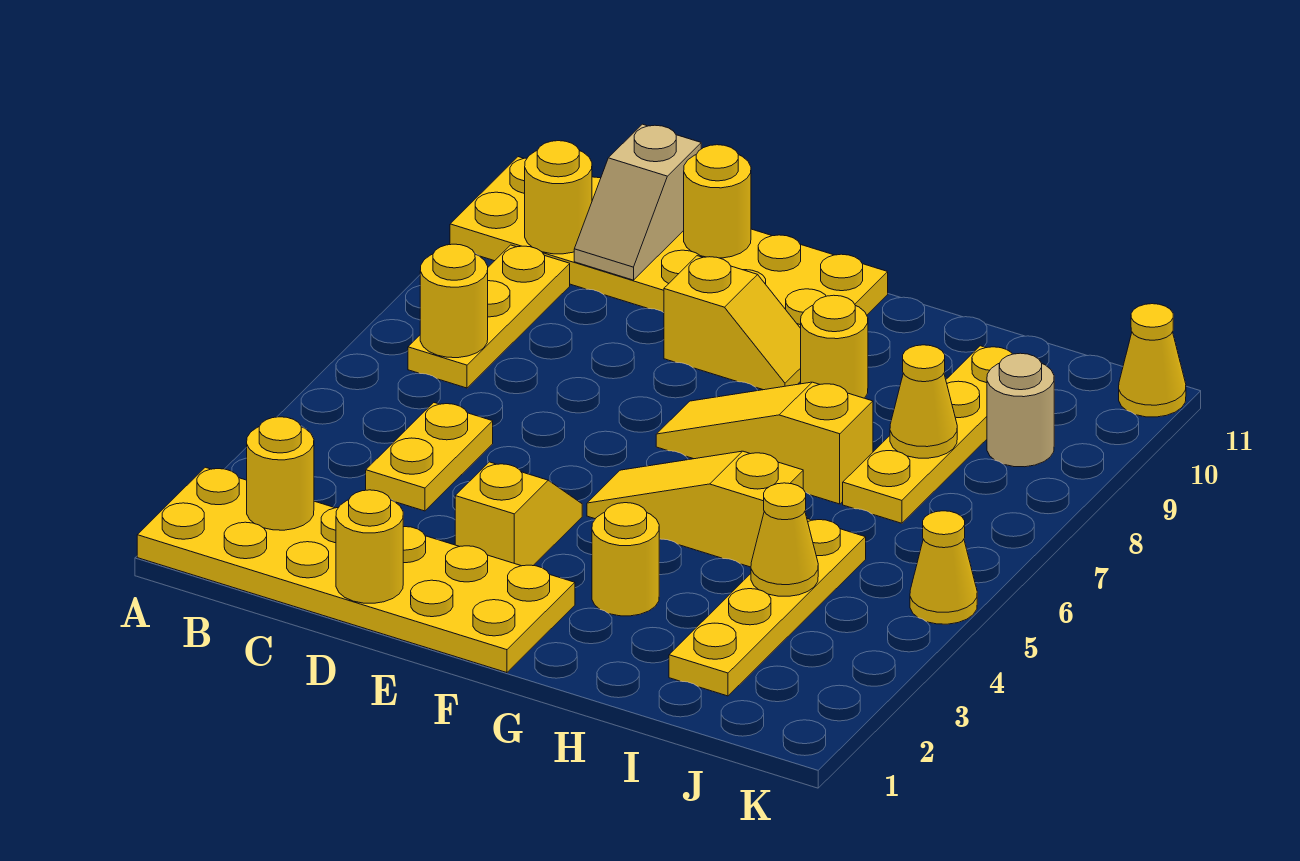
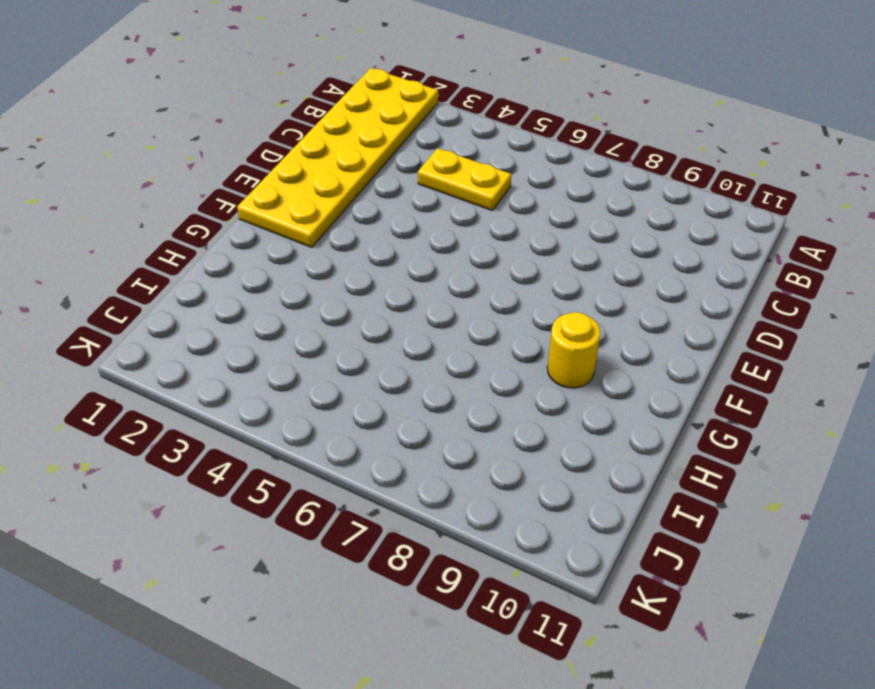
none -> yellow plate A10:F11 level 1
none -> yellow plate B7:B9 level 1
none -> yellow slope E3:E4 level 1 top 3

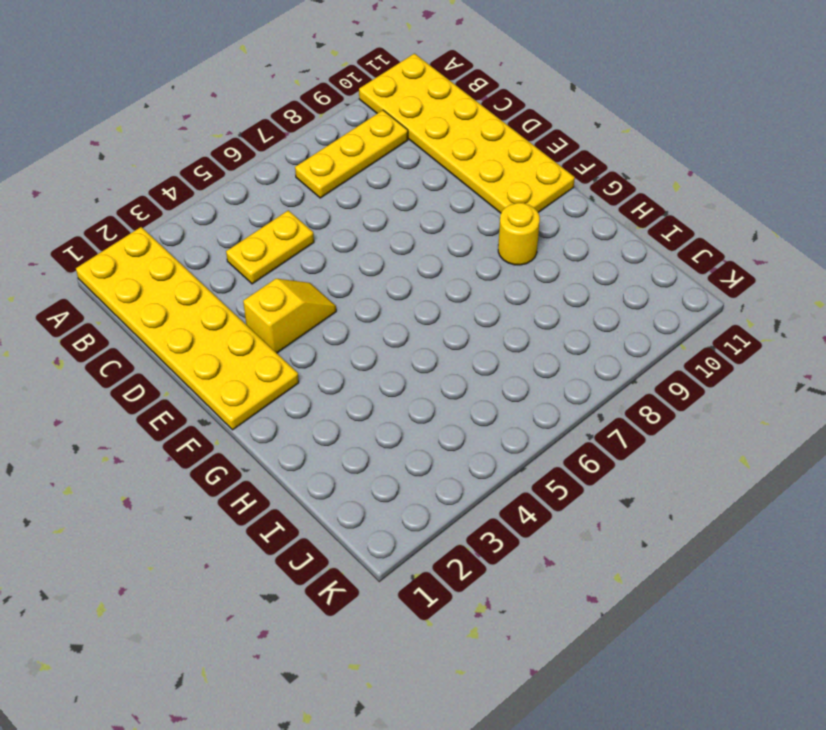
none -> yellow slope E9:F9 level 1 top E
none -> yellow slope F5:H5 level 1 top H
none -> yellow slope F7:H7 level 1 top H

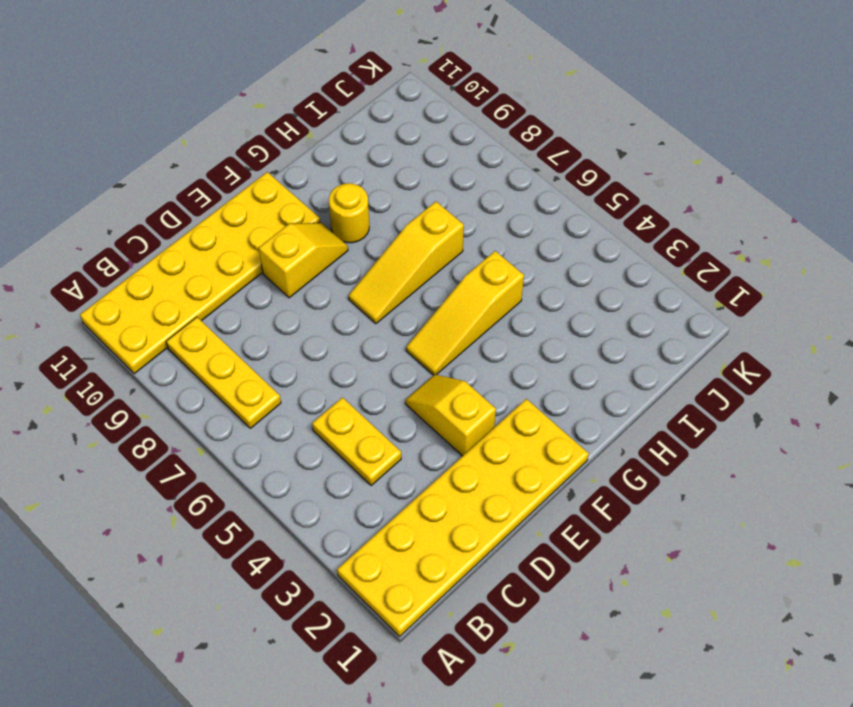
none -> yellow round brick G3 level 1
none -> yellow plate I2:I5 level 1
none -> yellow plate I7:I10 level 1

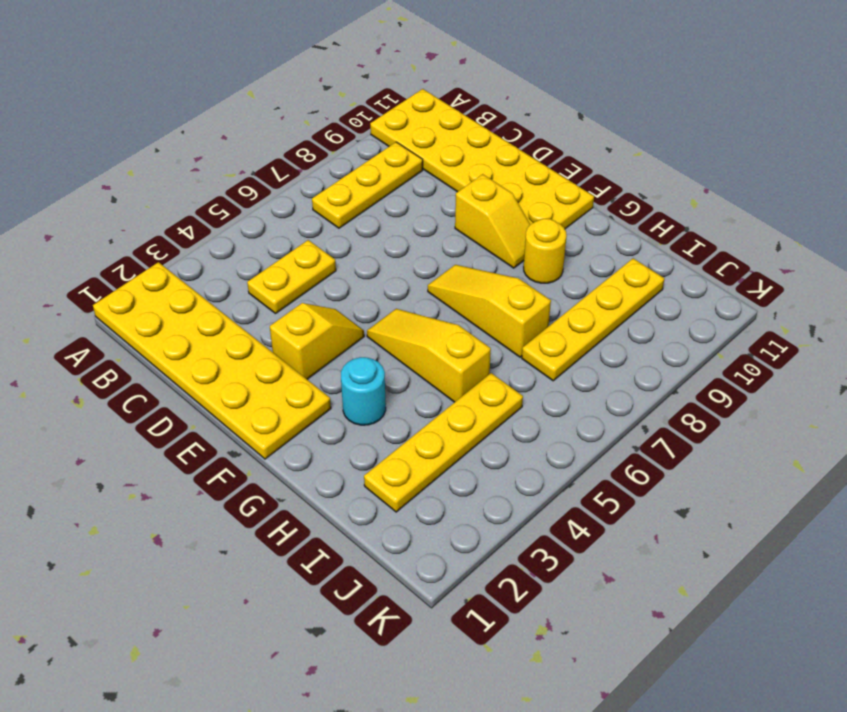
cyan round brick G3 level 1 -> yellow round brick G3 level 1
none -> tan round brick J9 level 1
none -> yellow cone K5 level 1
none -> yellow cone K11 level 1

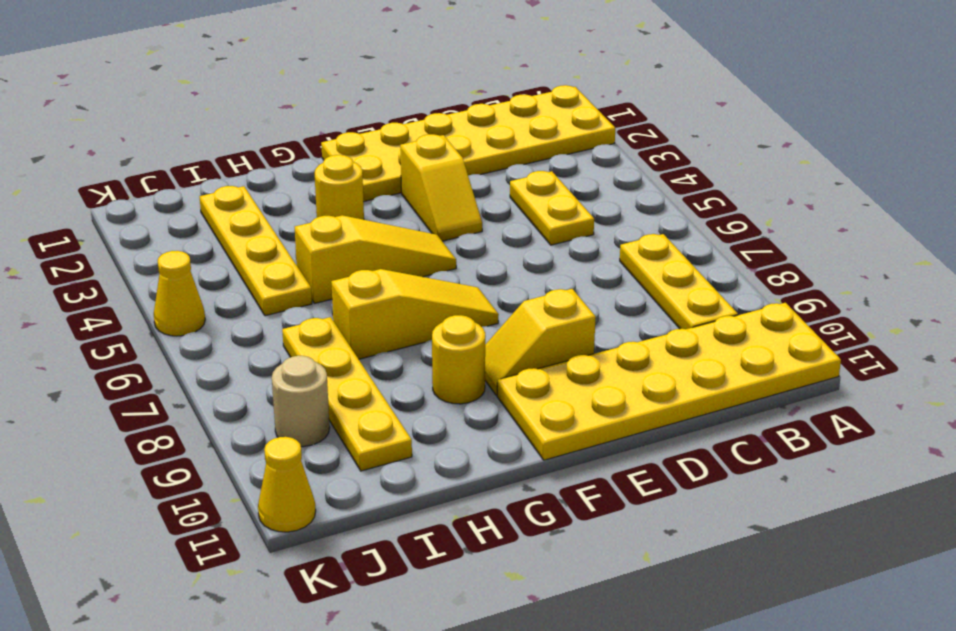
none -> yellow round brick B2 level 2
none -> yellow round brick B7 level 2
none -> yellow round brick B10 level 2

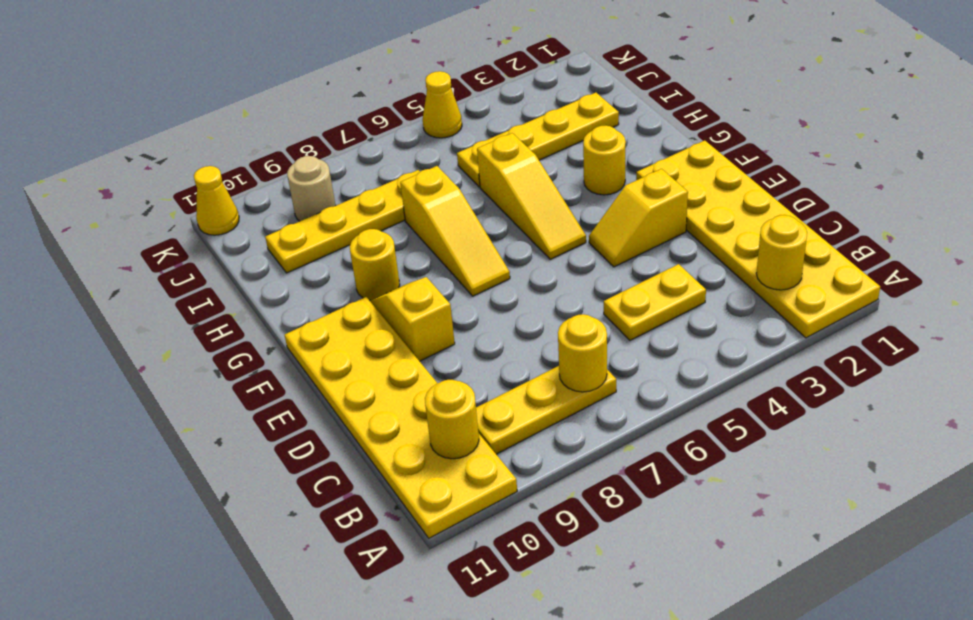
none -> tan slope C10:C11 level 2 top 11
none -> yellow round brick D1 level 2
none -> yellow round brick D11 level 2

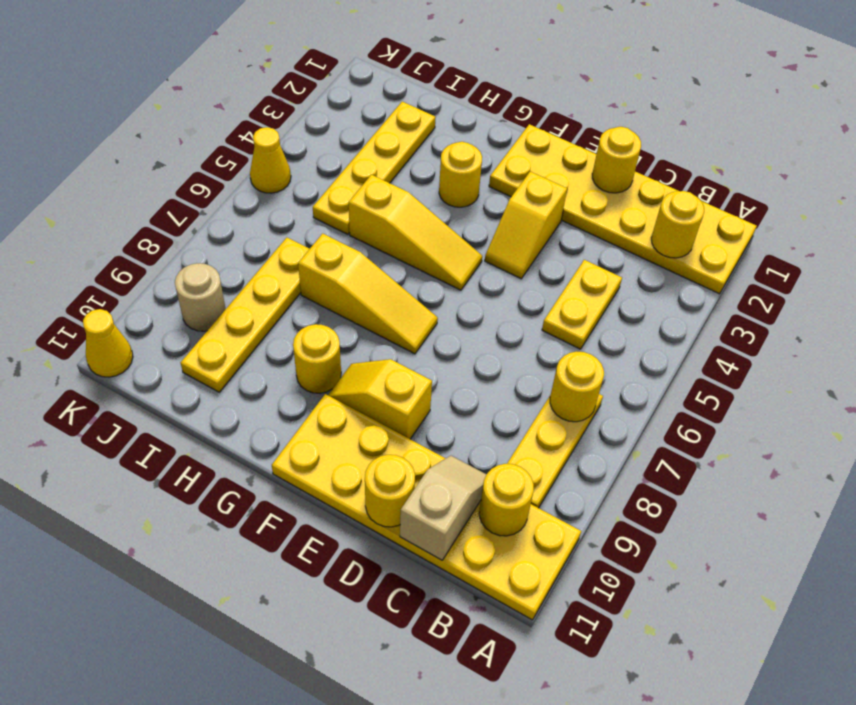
none -> yellow cone I4 level 2
none -> yellow cone I8 level 2

